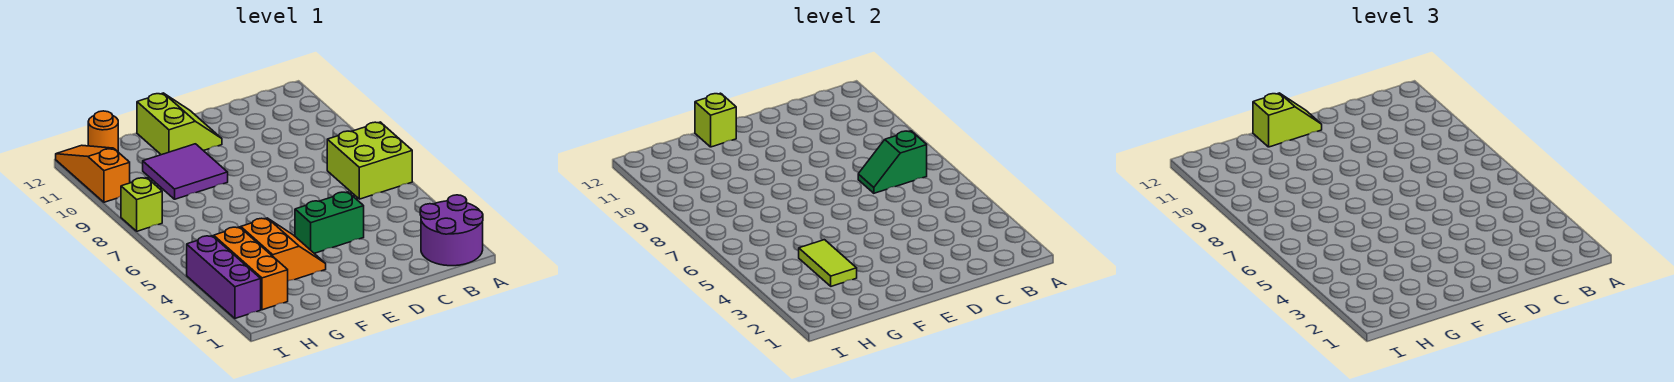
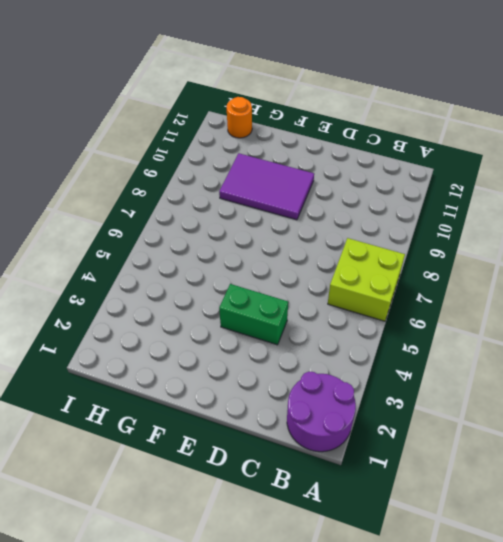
purple tile E9:G10 level 1 -> purple tile F9:G10 level 1
none -> lime slope E11:F12 level 1 top F
none -> orange slope F3:G4 level 1 top G
none -> orange brick H2:H4 level 1

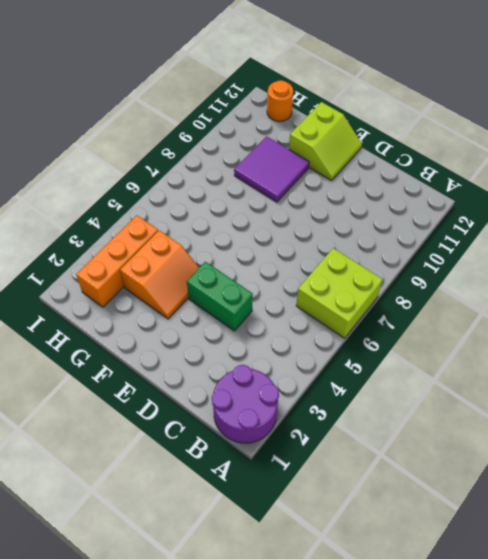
none -> purple brick I2:I4 level 1
none -> lime brick I8 level 1
none -> orange slope I10:I12 level 1 top 10

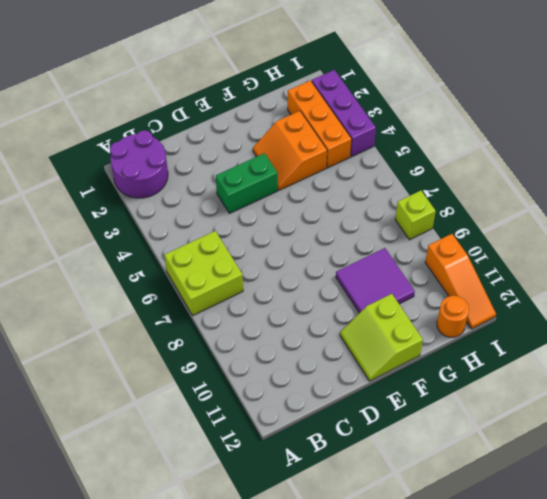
none -> green slope B7:C7 level 2 top B
none -> lime brick F12 level 2
none -> lime tile G3:G4 level 2

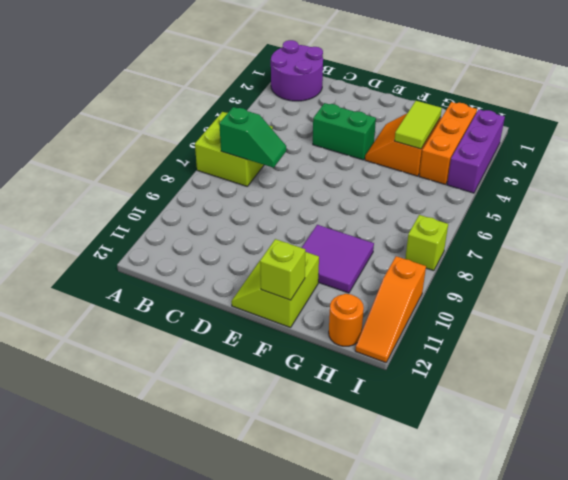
none -> lime slope E12:F12 level 3 top F

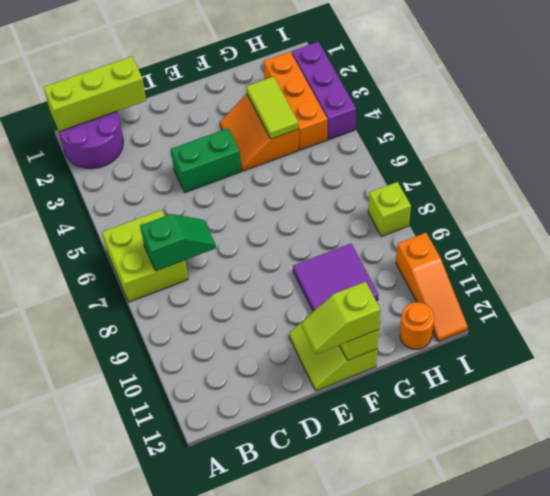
lime brick A1:C1 level 2 -> none

